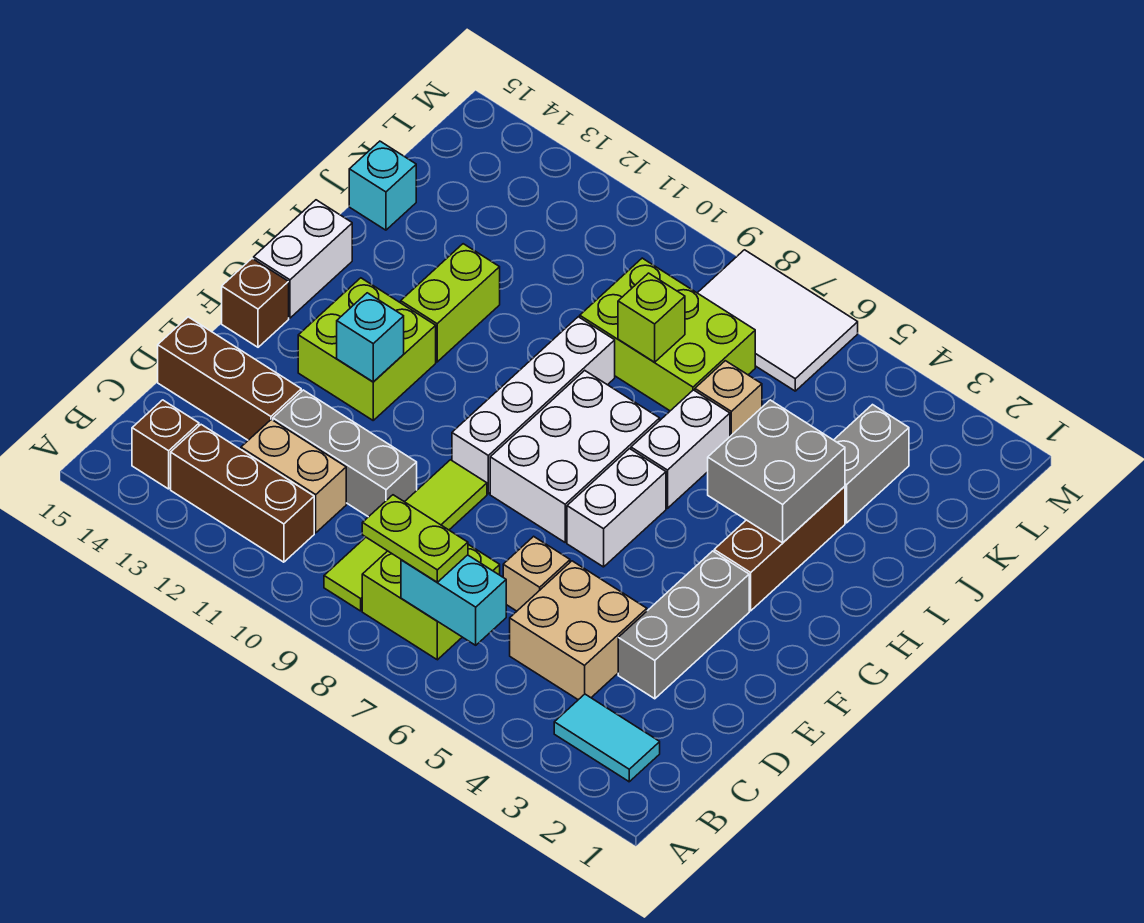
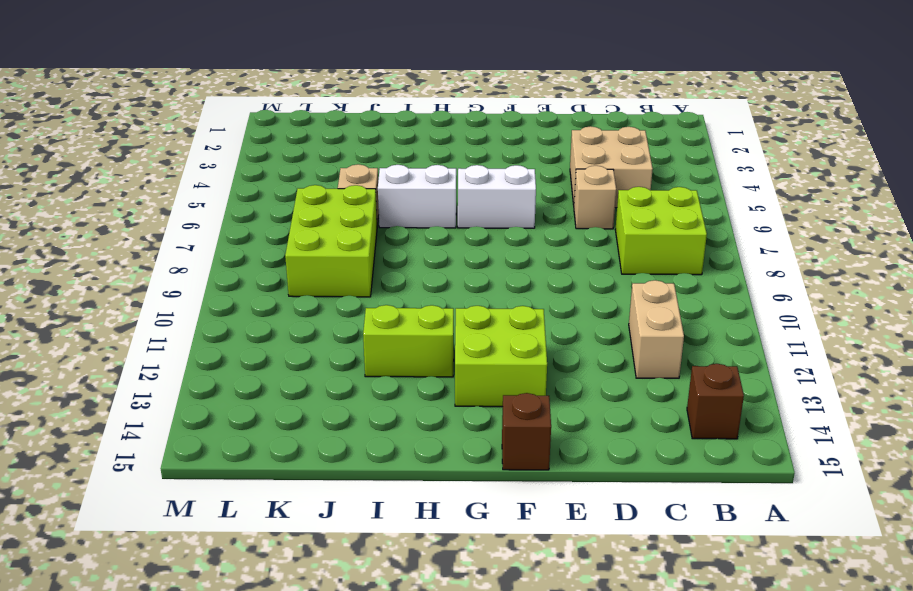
none -> cyan tile B2:B3 level 1
none -> lime tile B9:E9 level 1
none -> brown brick B11:B13 level 1
none -> grey brick D3:F3 level 1

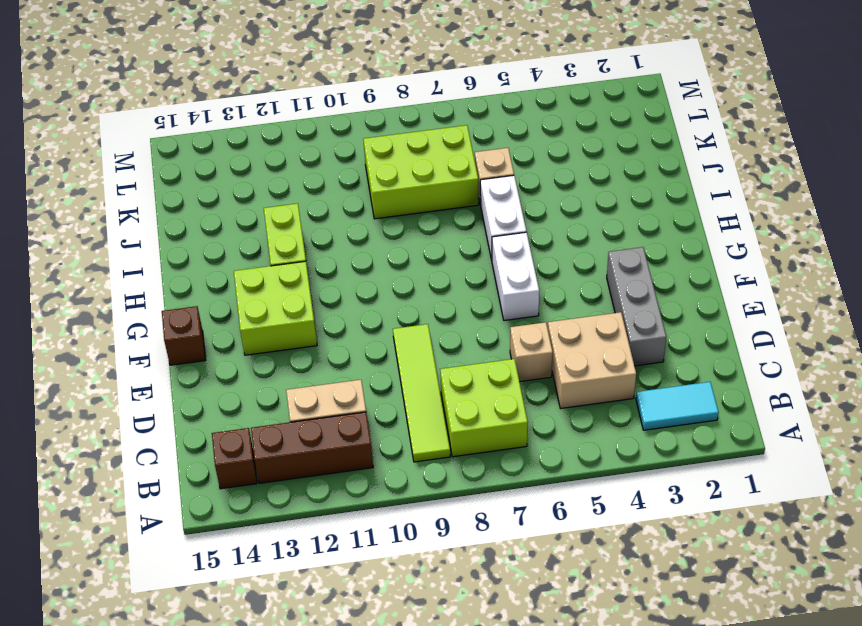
none -> grey brick D10:D12 level 1
none -> brown brick D13:D15 level 1
none -> white brick F7:H8 level 1
none -> white brick F9:I9 level 1

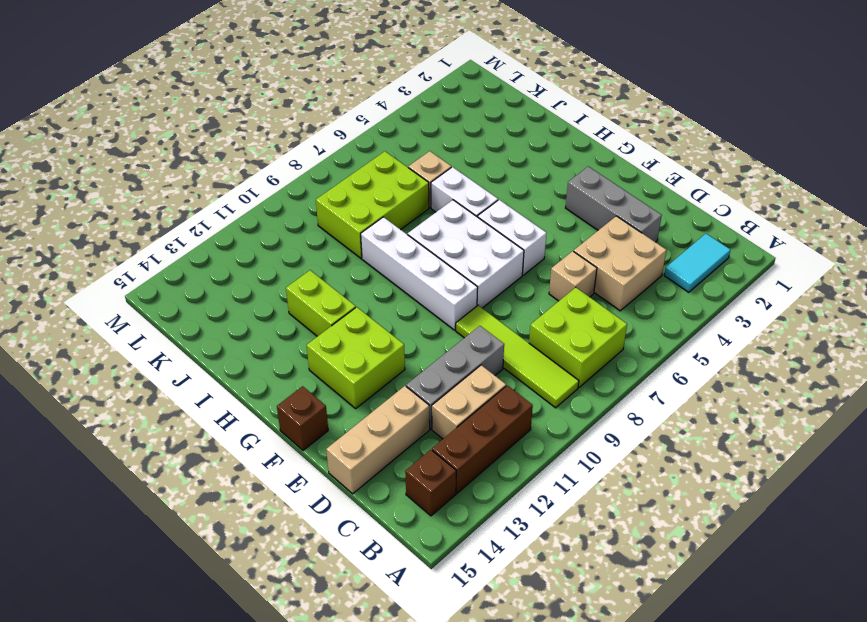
tan brick D13:D15 level 1 -> brown brick D13:D15 level 1
none -> brown brick G3:I3 level 1
none -> white brick G15:H15 level 1
none -> grey brick J3:K3 level 1
none -> cyan brick J15 level 1

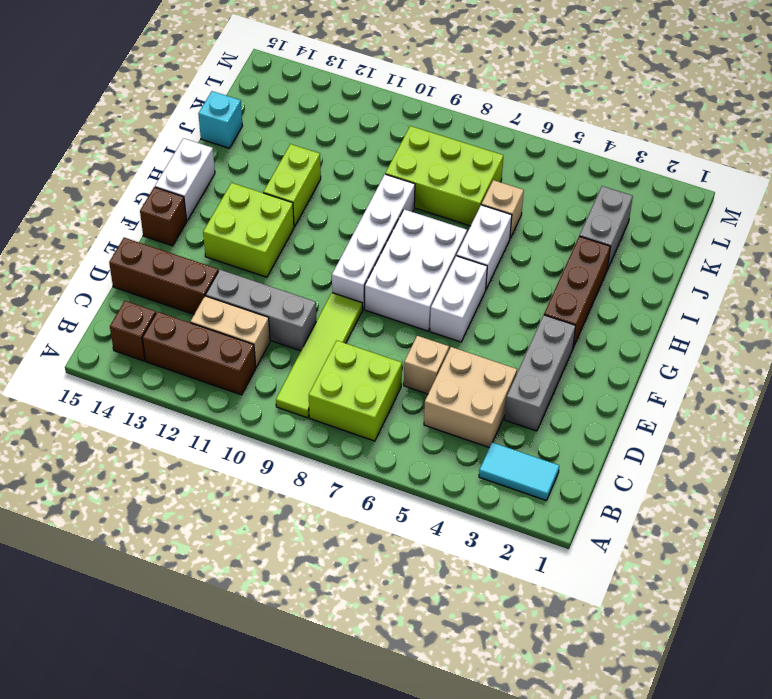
none -> white tile L6:M8 level 1
none -> cyan brick B6:B7 level 2
none -> cyan brick F12 level 2
none -> grey brick H3:I4 level 2

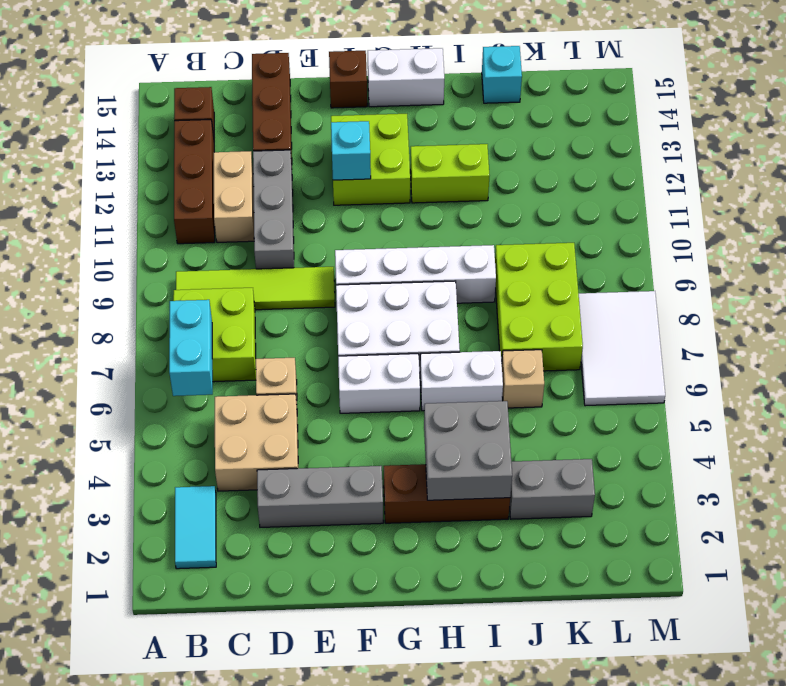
none -> lime brick J8 level 2
none -> lime plate B7:B8 level 3

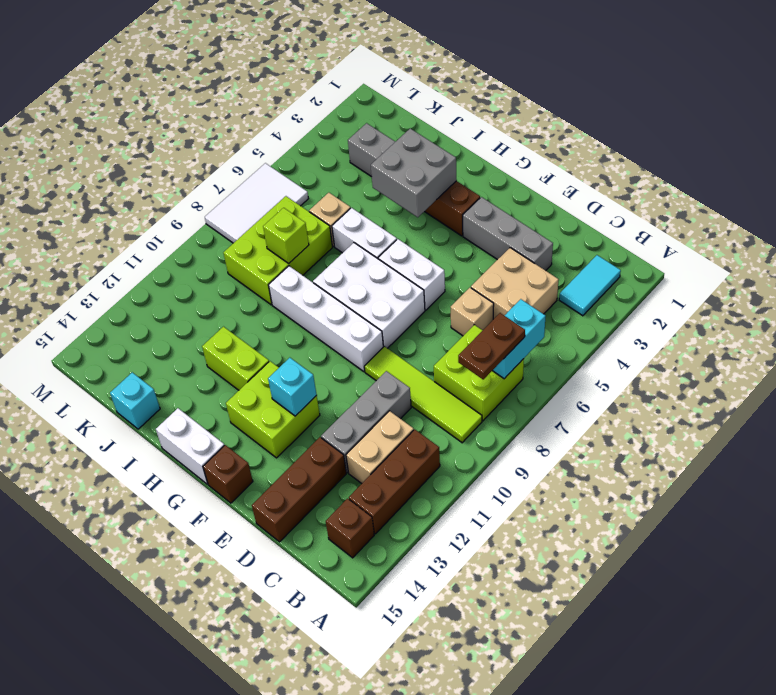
brown plate B7:B8 level 3 -> lime plate B7:B8 level 3

